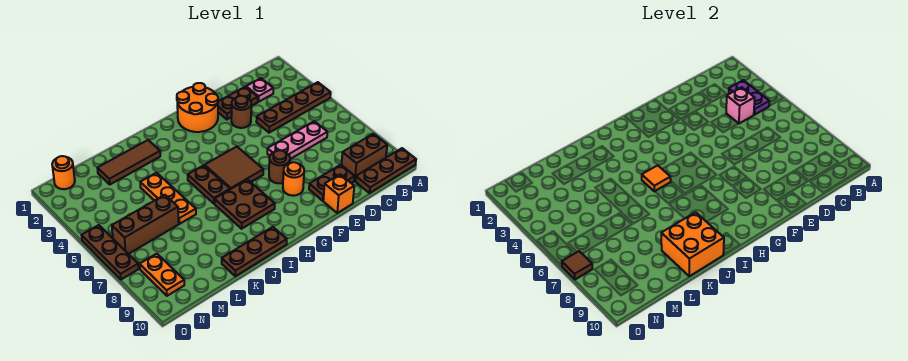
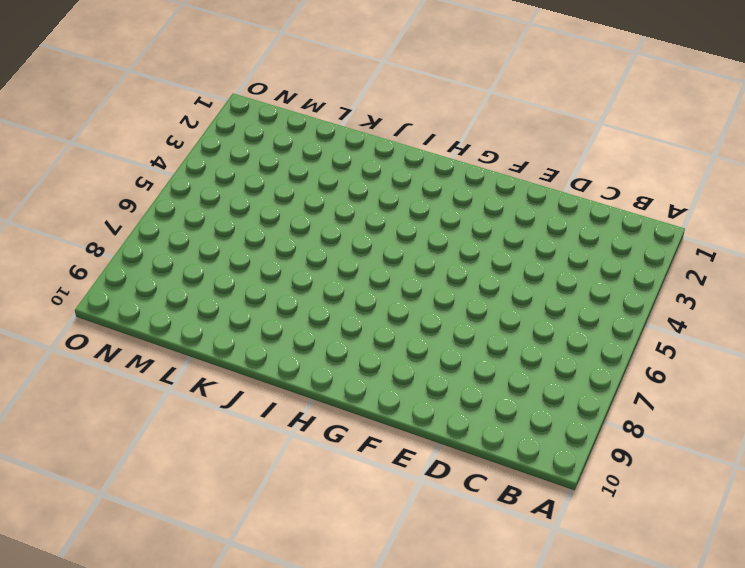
none -> brown plate A4:D4 level 1
none -> brown plate A10:C10 level 1
none -> brown brick B9:C9 level 1

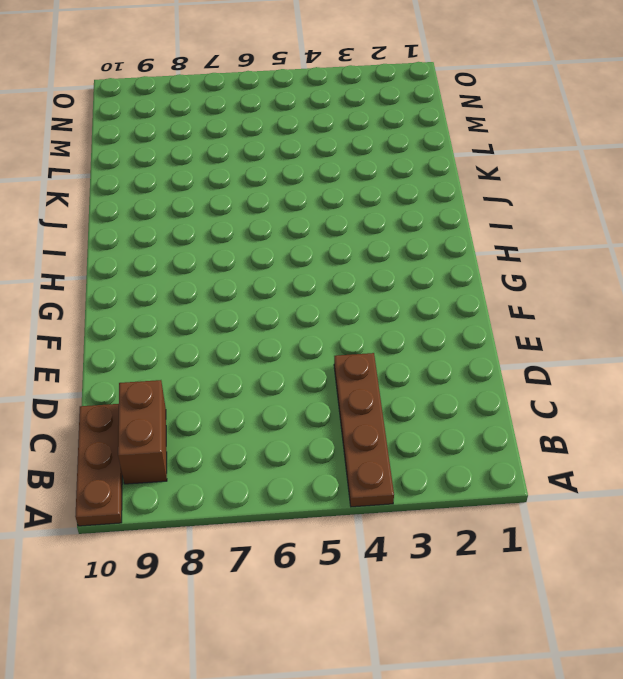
none -> pink plate C2 level 1
none -> pink plate C6:E6 level 1
none -> brown plate D2:E2 level 1

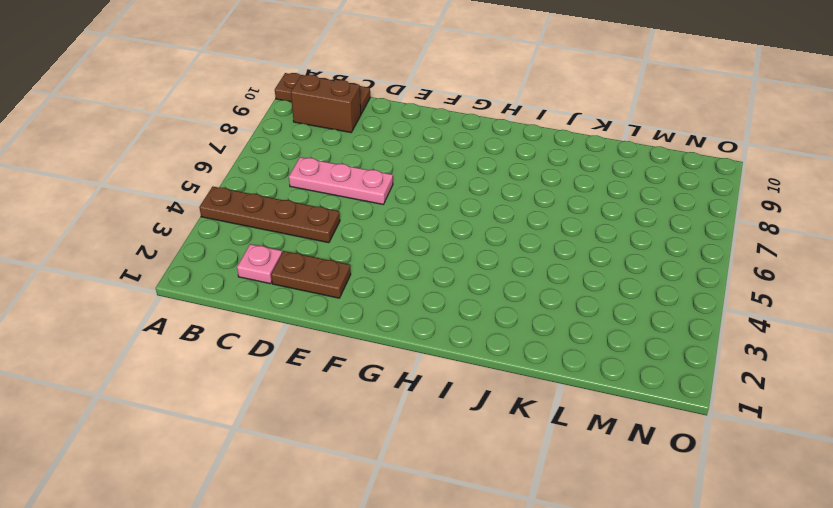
none -> brown plate D9:E9 level 1
none -> brown round brick E3 level 1
none -> orange brick E10 level 1

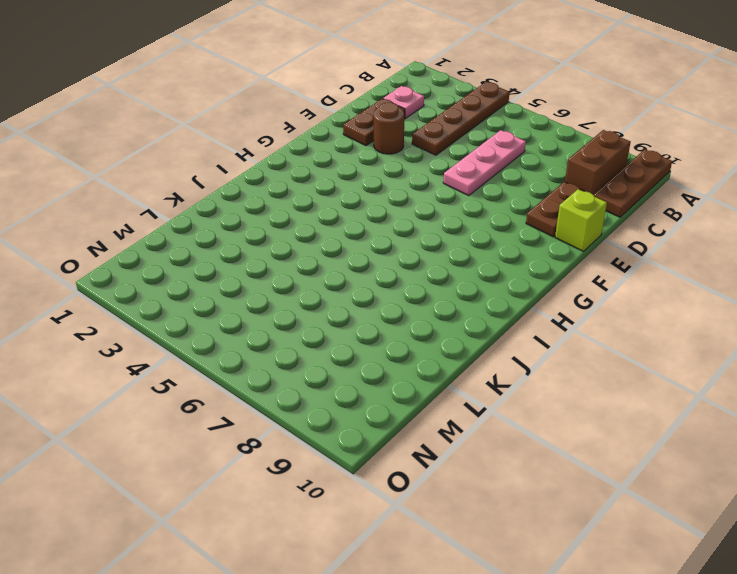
lime brick E10 level 1 -> orange brick E10 level 1
none -> orange round brick F1:G2 level 1
none -> brown round brick F7 level 1
none -> orange round brick F8 level 1

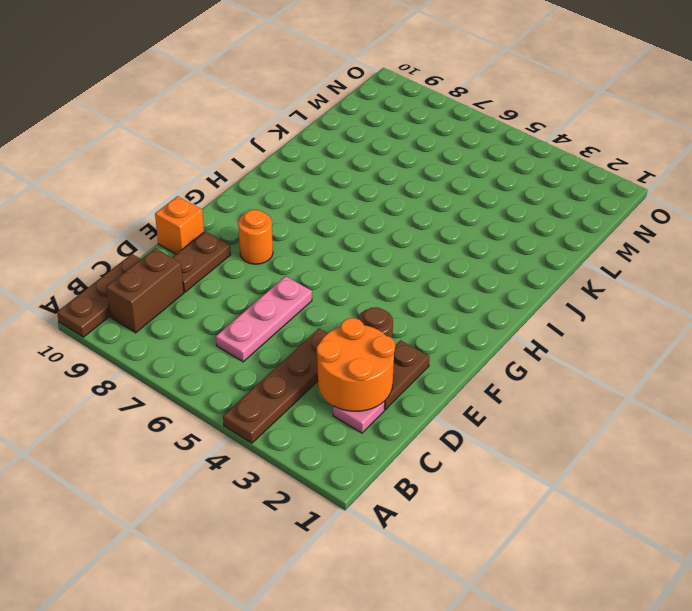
orange round brick C2:D3 level 2 -> orange round brick F1:G2 level 1
none -> brown round brick F7 level 1
none -> brown tile G5:H6 level 1
none -> brown plate H7:I8 level 1

